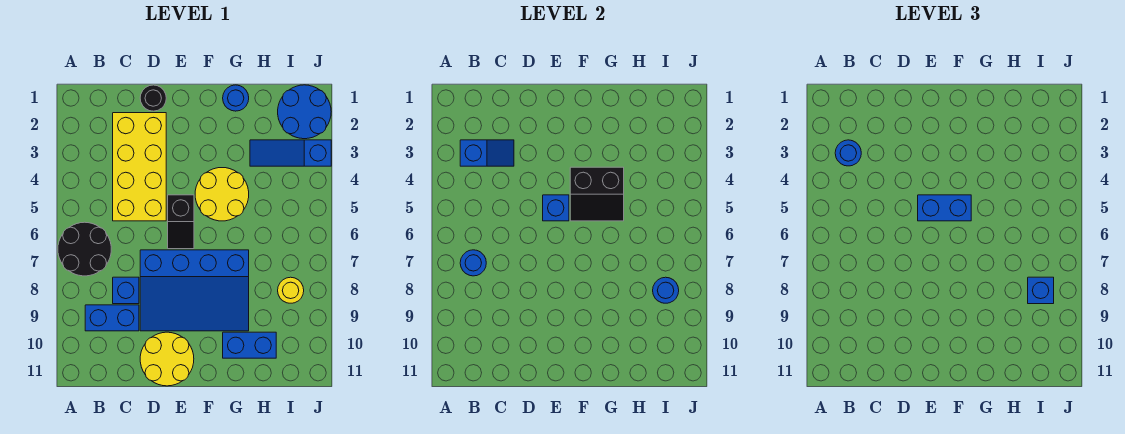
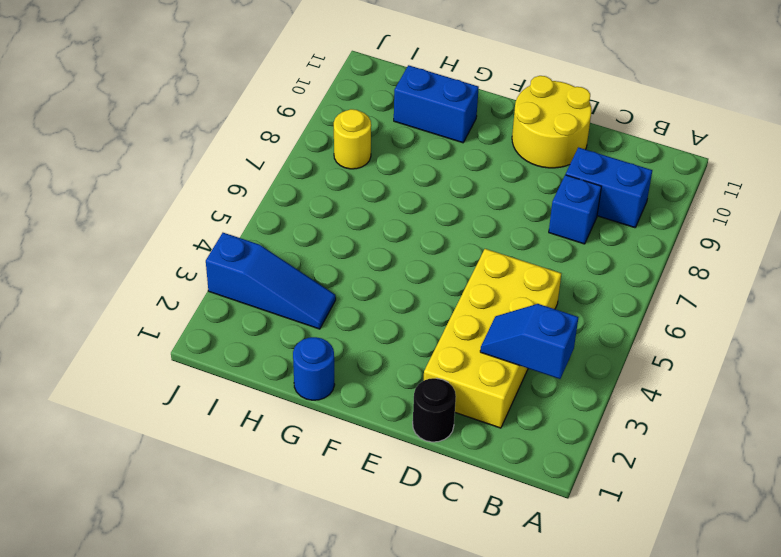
none -> black round brick A6:B7 level 1
none -> blue slope D7:G9 level 1 top 7
none -> black slope E5:E6 level 1 top 5

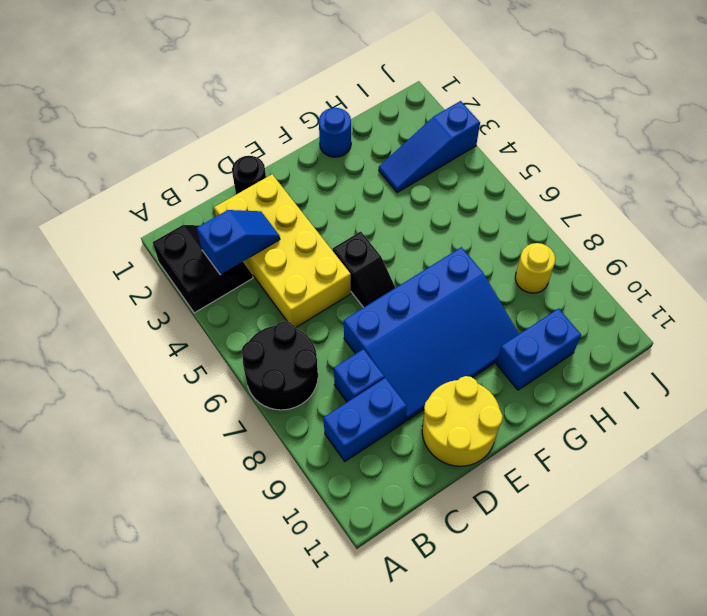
black slope A2:B3 level 1 top A -> black slope F4:G5 level 2 top 4
none -> yellow round brick F4:G5 level 1
none -> blue round brick I1:J2 level 1
none -> blue round brick B7 level 2

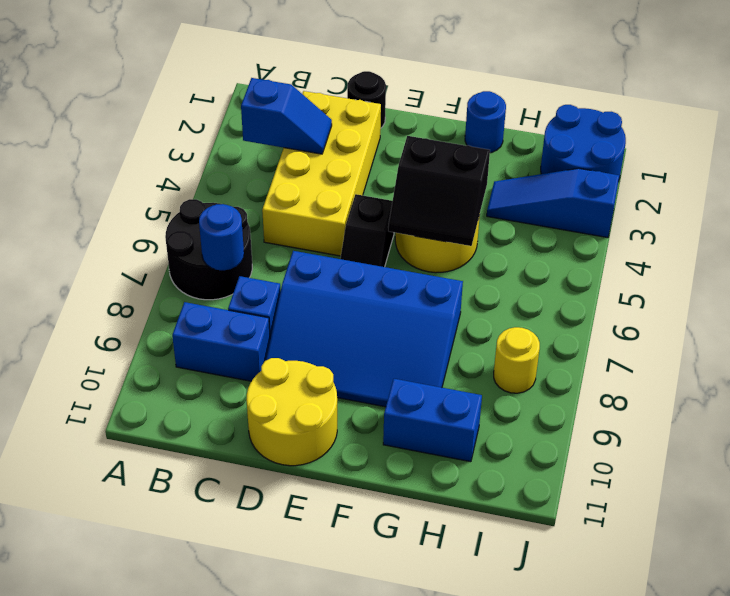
none -> blue brick E5 level 2
none -> blue round brick I8 level 2
none -> blue round brick B3 level 3

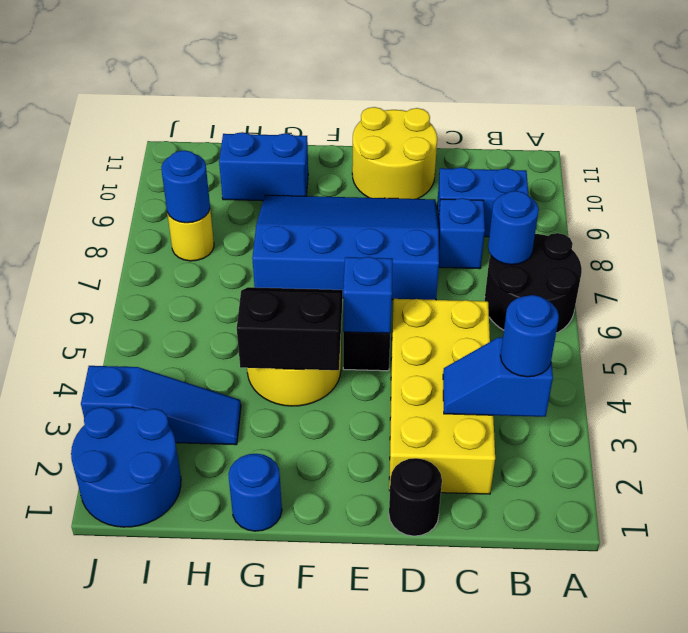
none -> blue brick E5:F5 level 3
none -> blue brick I8 level 3

